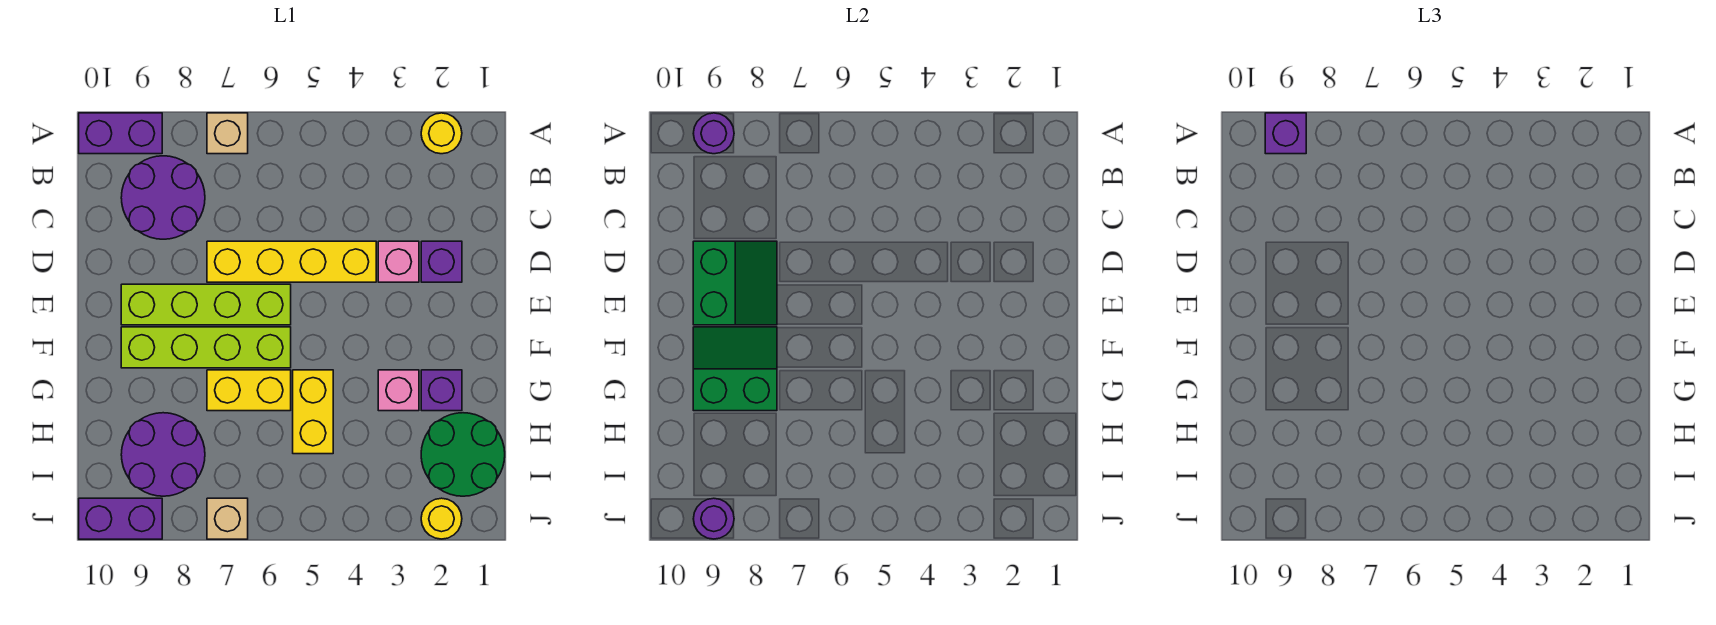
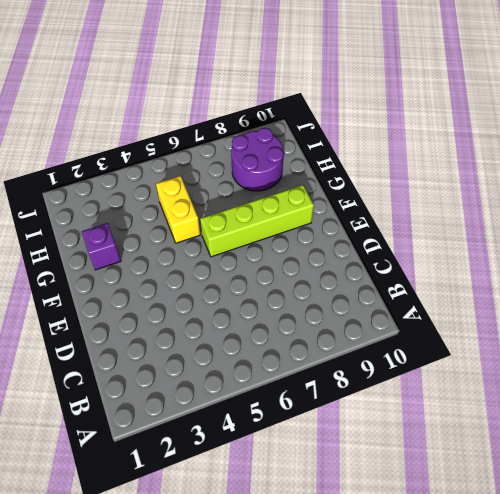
none -> yellow round brick A2 level 1
none -> tan brick A7 level 1
none -> purple brick A9:A10 level 1

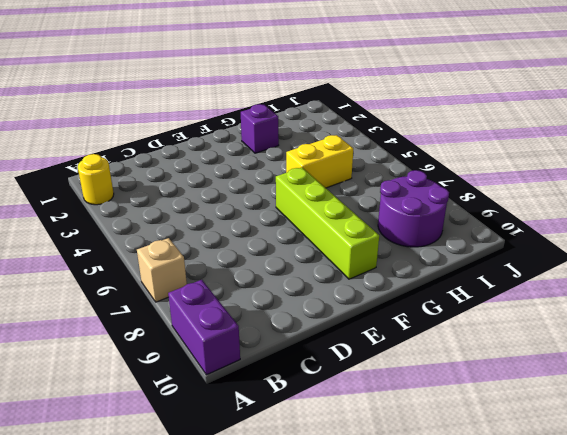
none -> purple round brick B8:C9 level 1
none -> purple brick D2 level 1
none -> pink brick D3 level 1

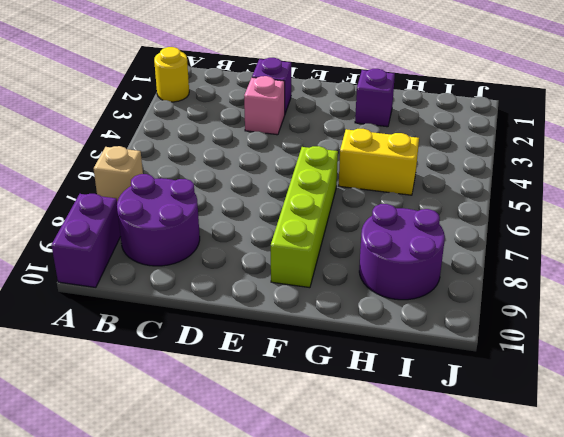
none -> yellow brick D4:D7 level 1
none -> lime brick E6:E9 level 1
none -> pink brick G3 level 1

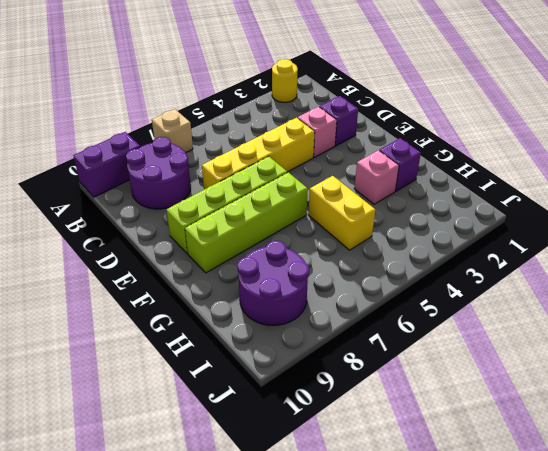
none -> yellow brick G6:G7 level 1
none -> green round brick H1:I2 level 1
none -> yellow round brick J2 level 1

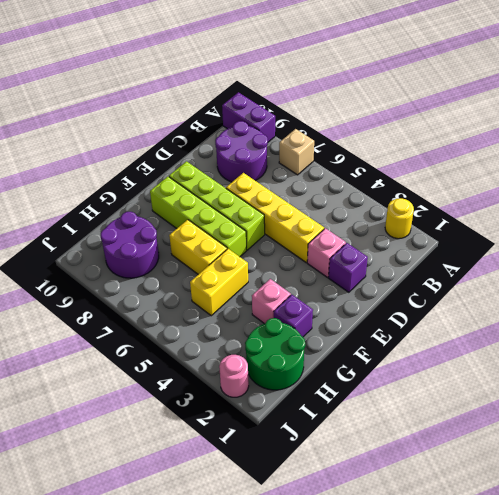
pink round brick J2 level 1 -> yellow round brick J2 level 1
none -> tan brick J7 level 1
none -> purple brick J9:J10 level 1
none -> purple round brick A9 level 2

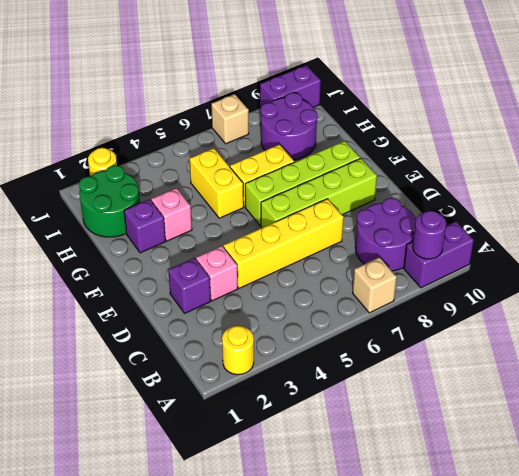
none -> green slope D8:E9 level 2 top 9
none -> green slope F8:G9 level 2 top G
none -> purple round brick J9 level 2

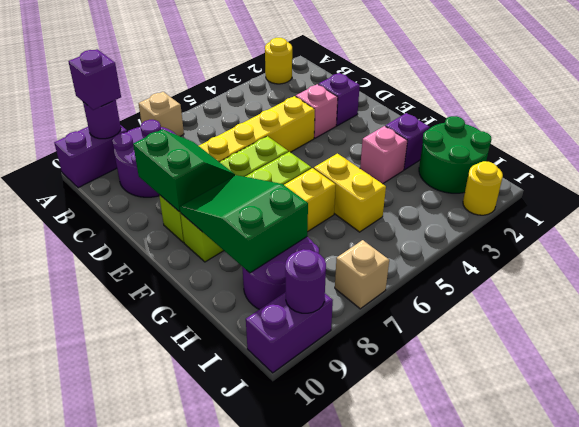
green slope F8:H9 level 2 top H -> green slope F8:G9 level 2 top G

